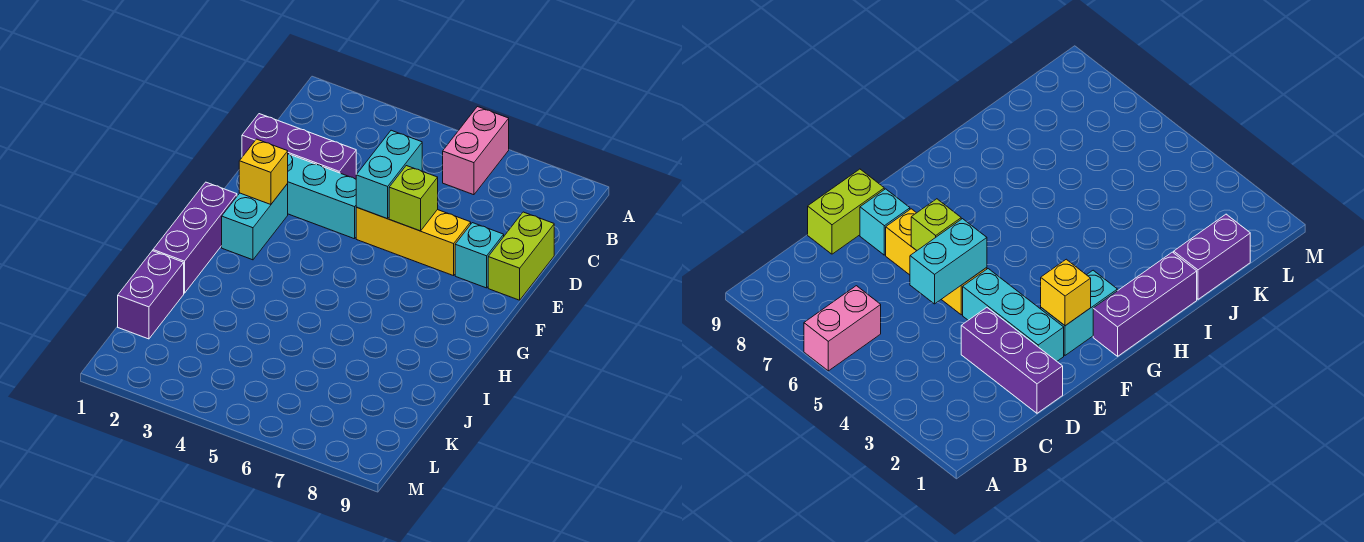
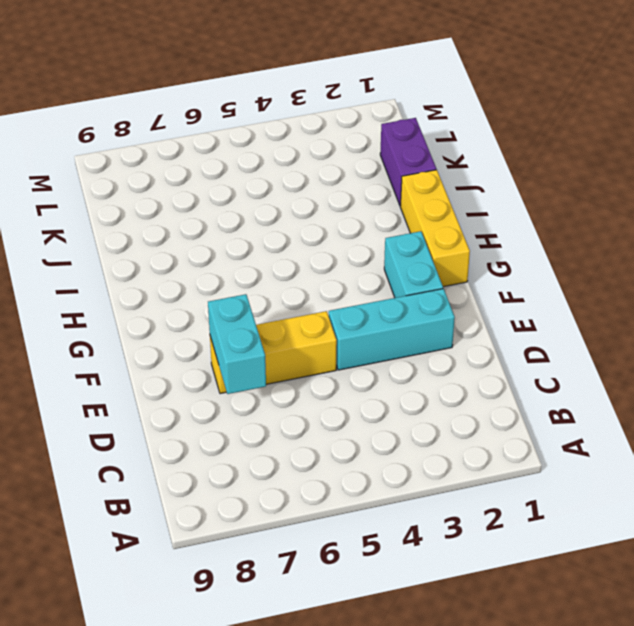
cyan brick D7:E7 level 2 -> cyan brick D5:E5 level 2
yellow brick G1:I1 level 1 -> purple brick G1:I1 level 1
none -> pink brick A6:B6 level 1
none -> purple brick D1:D3 level 1
none -> lime brick D9:E9 level 1

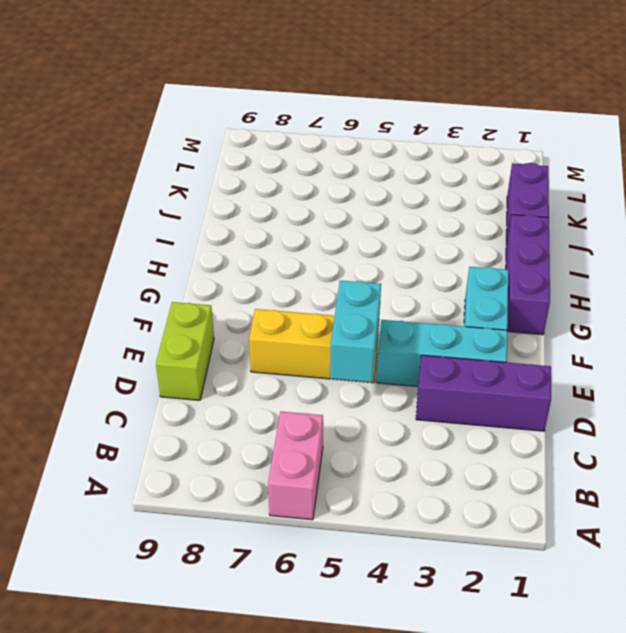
none -> cyan brick E8 level 1
none -> lime brick E6 level 2
none -> yellow brick F2 level 2

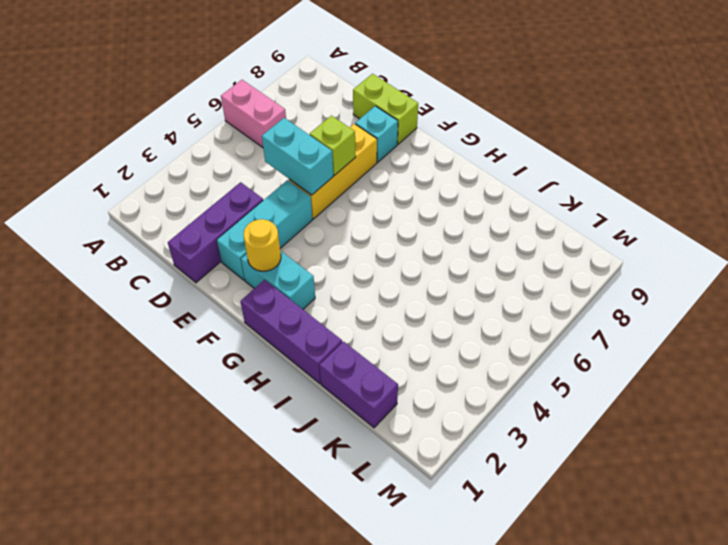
yellow round brick F2 level 2 -> yellow brick F2 level 2

